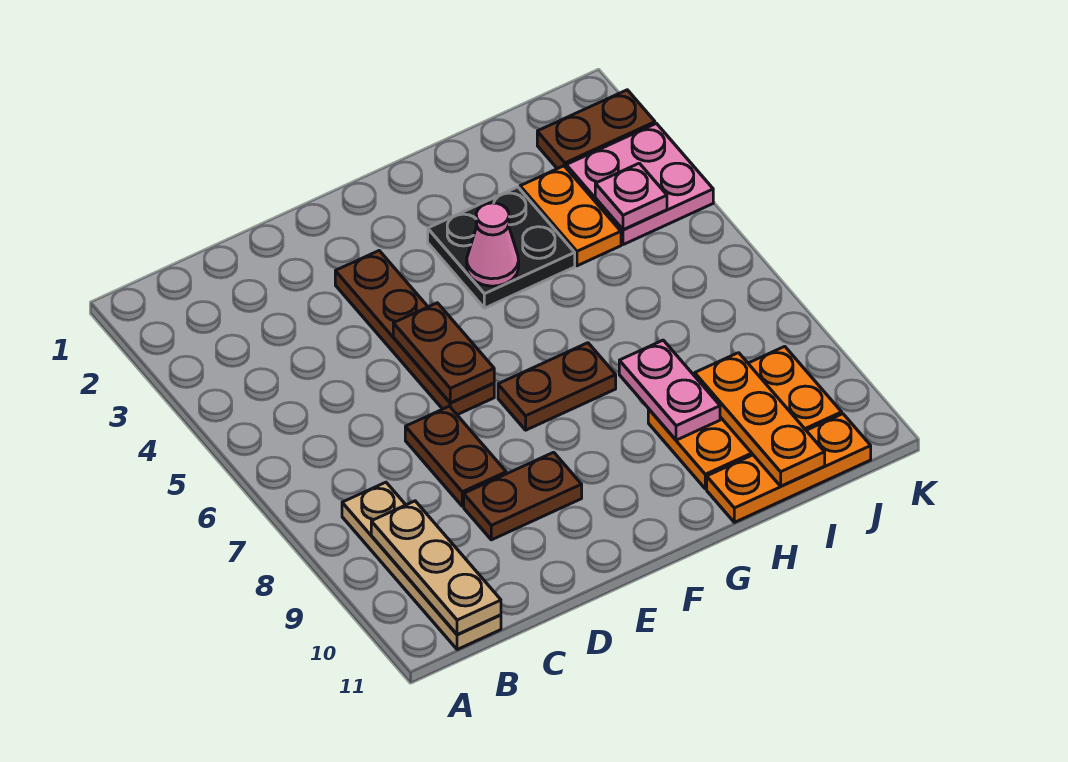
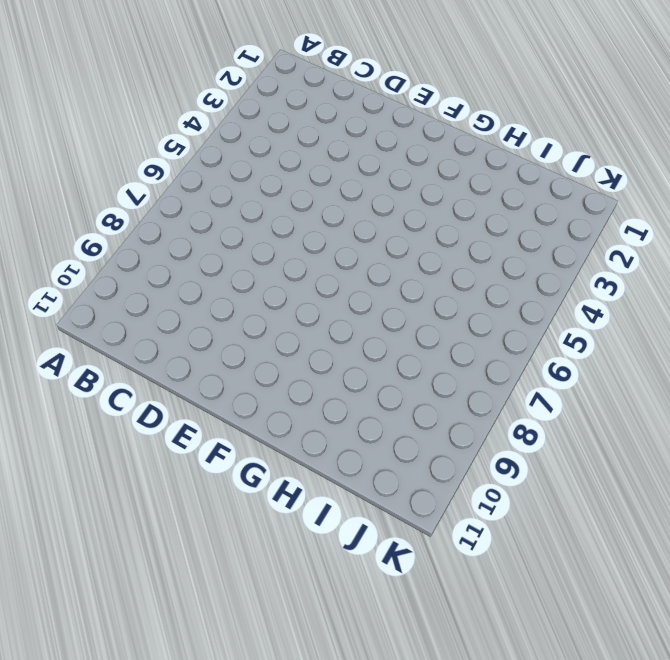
none -> tan plate B8:B11 level 1
none -> brown plate D7:D8 level 1
none -> brown plate D9:E9 level 1

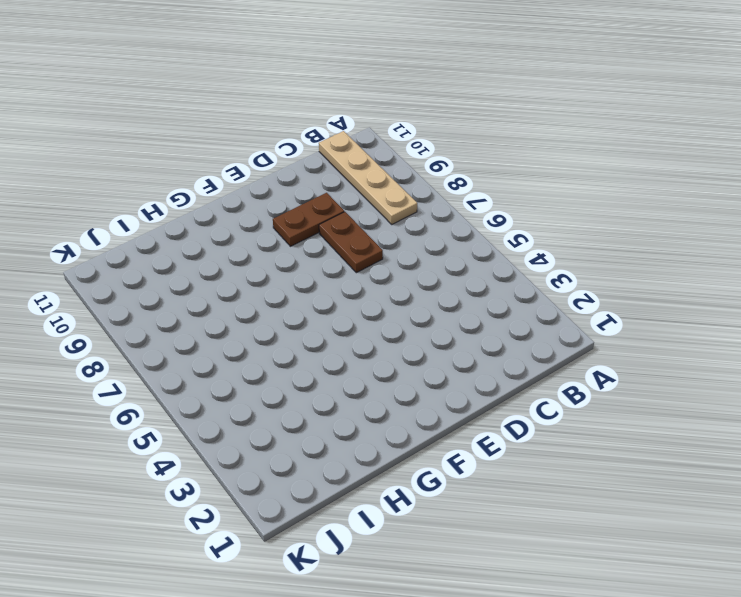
none -> brown plate E3:E6 level 1
none -> brown plate F7:G7 level 1
none -> black plate G3:H4 level 1

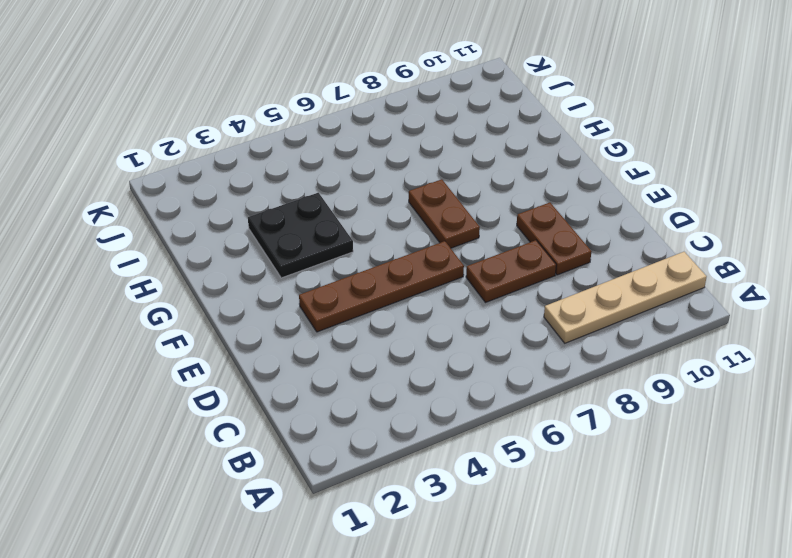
none -> orange plate H9:J10 level 1
none -> orange plate H11:J11 level 1
none -> orange plate I3:I4 level 1

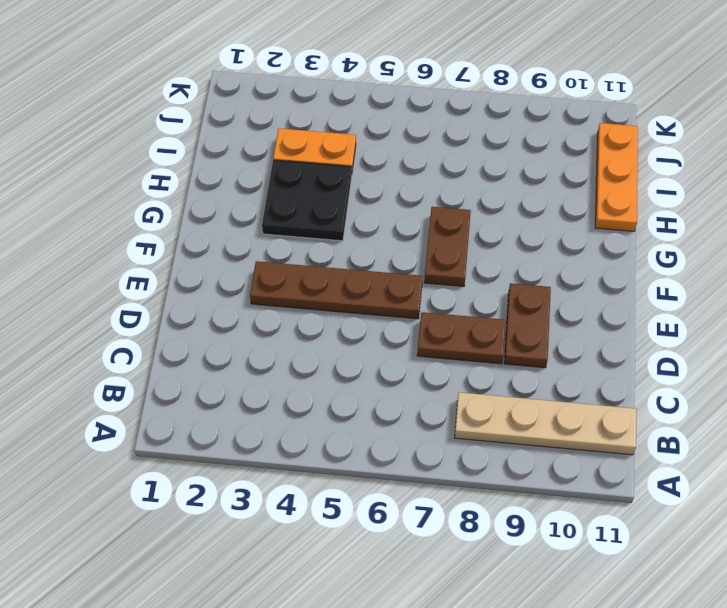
none -> orange plate H9:J10 level 1
none -> brown plate J2:K2 level 1
none -> pink plate J3:K4 level 1

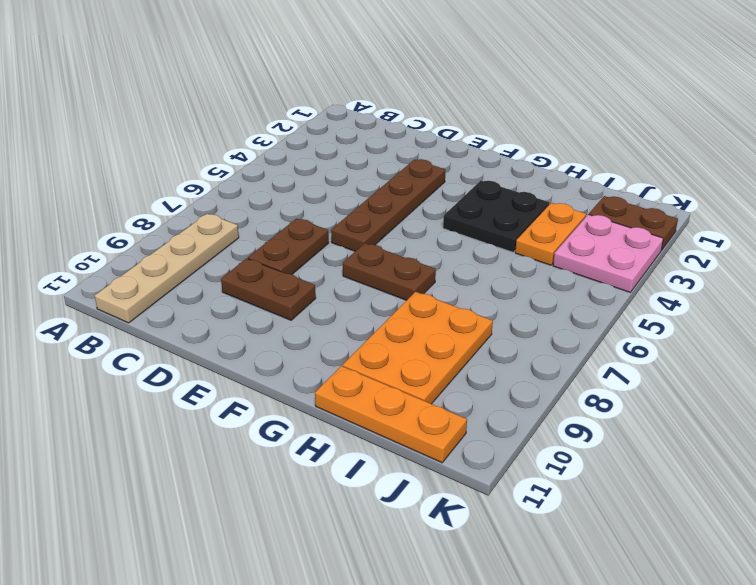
orange plate H8:I10 level 1 -> orange plate H9:J10 level 1
none -> tan plate B9:B11 level 2
none -> brown plate E5:E6 level 2
none -> pink cone G4 level 2

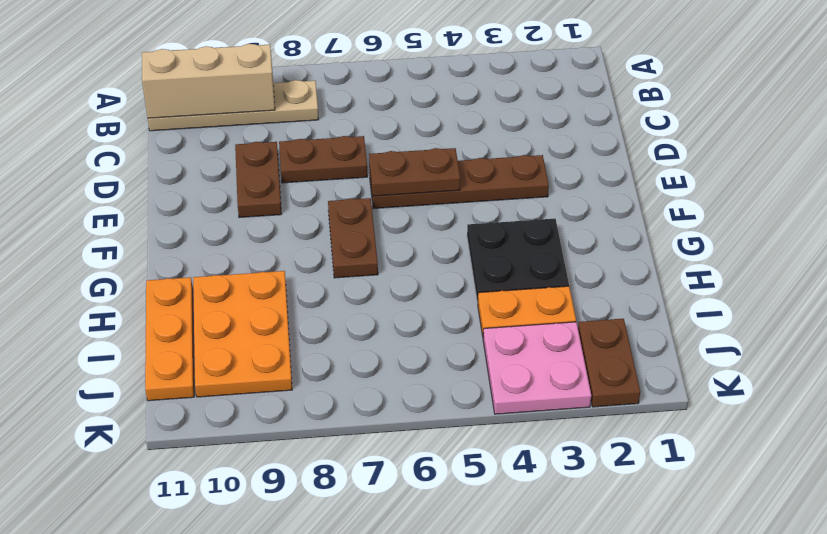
tan brick B9:B11 level 2 -> tan plate B9:B11 level 2
none -> pink cone G4 level 2
none -> pink plate H8:H9 level 2
none -> orange plate I9:I11 level 2

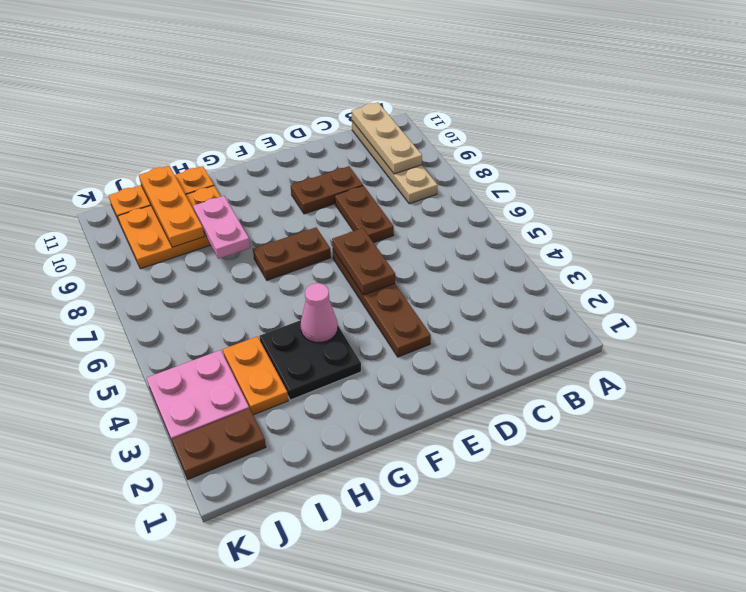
none -> pink plate J4 level 2

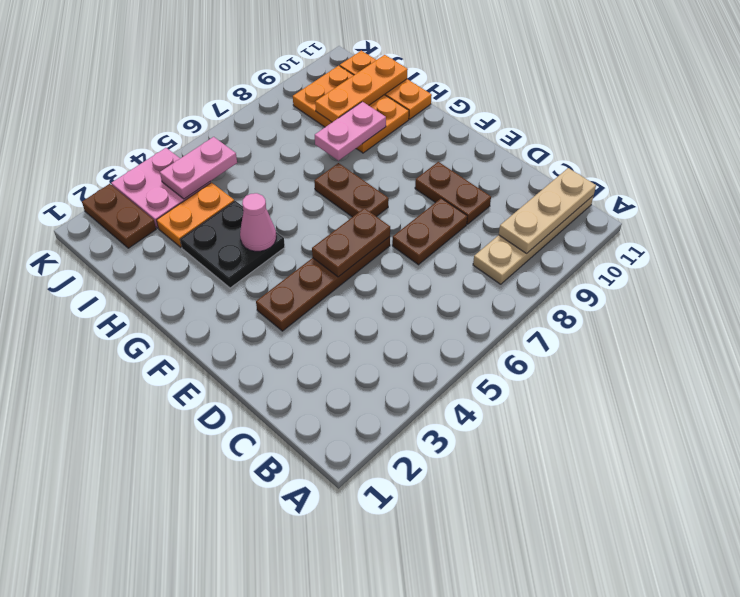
pink plate J4:J5 level 2 -> pink plate J4 level 2

